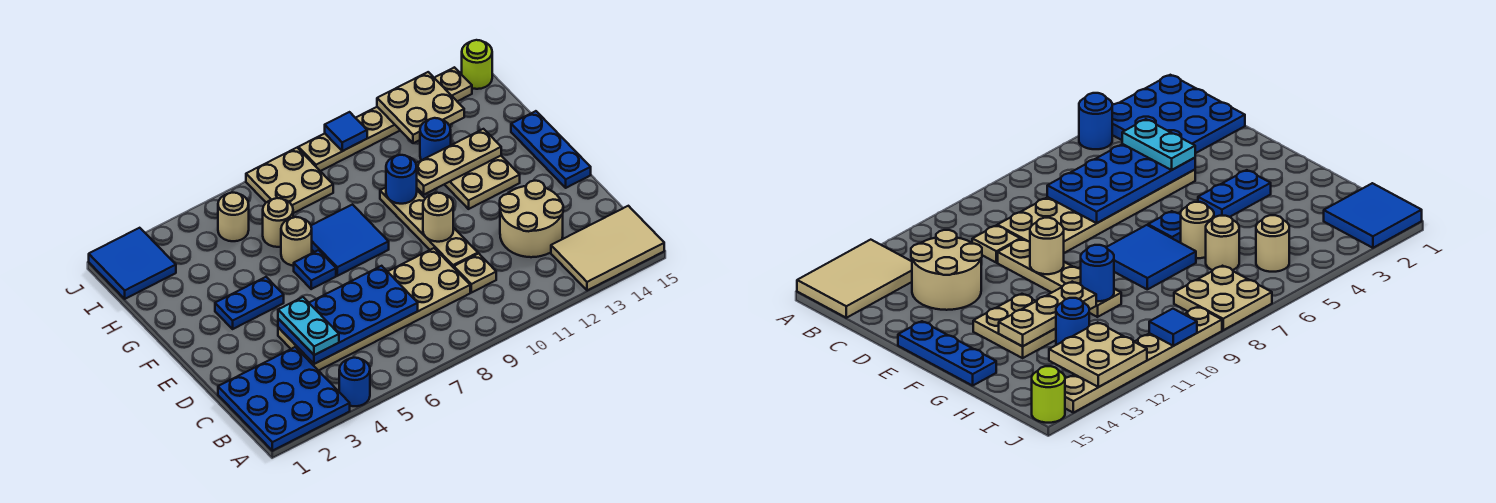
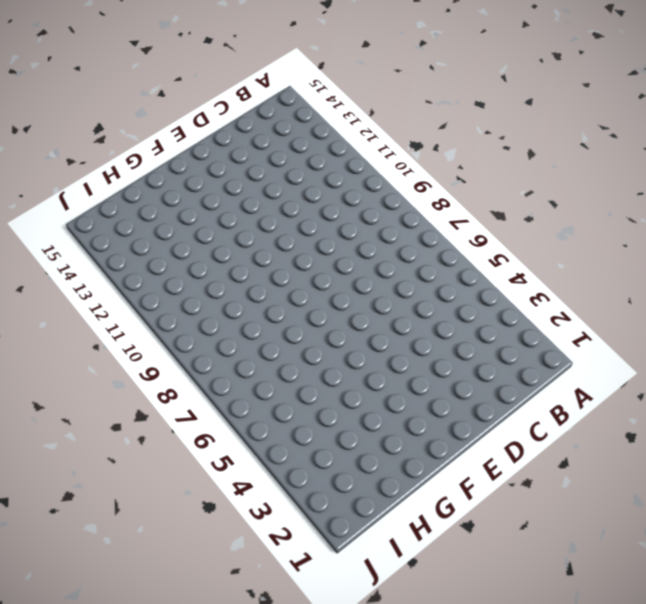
none -> blue plate A1:C3 level 1
none -> blue round brick A4 level 1
none -> tan tile A13:B15 level 1

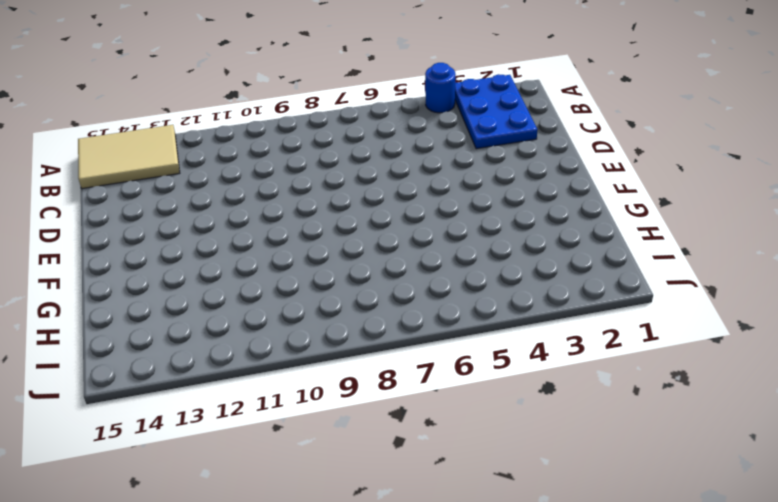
blue plate A2:C3 level 1 -> blue plate A1:C3 level 1
none -> tan plate C4:D9 level 1
none -> tan plate C10 level 1
none -> tan round brick C12:D13 level 1

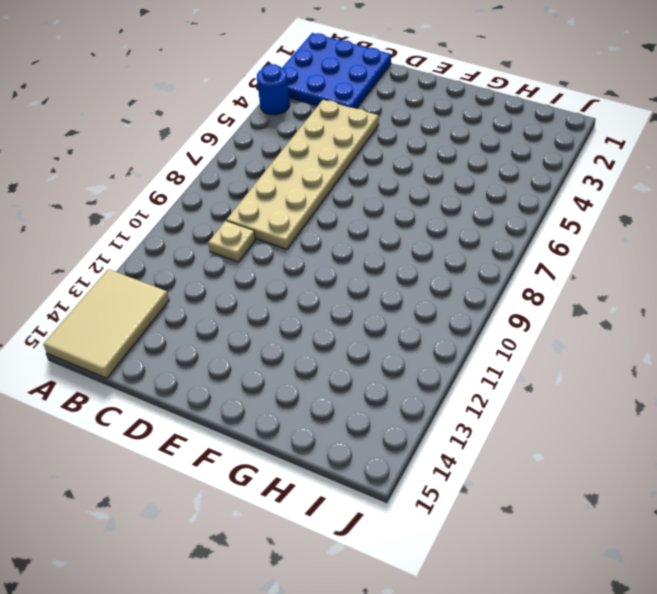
none -> tan round brick C12:D13 level 1
none -> tan plate D10:G10 level 1
none -> blue plate E15:G15 level 1

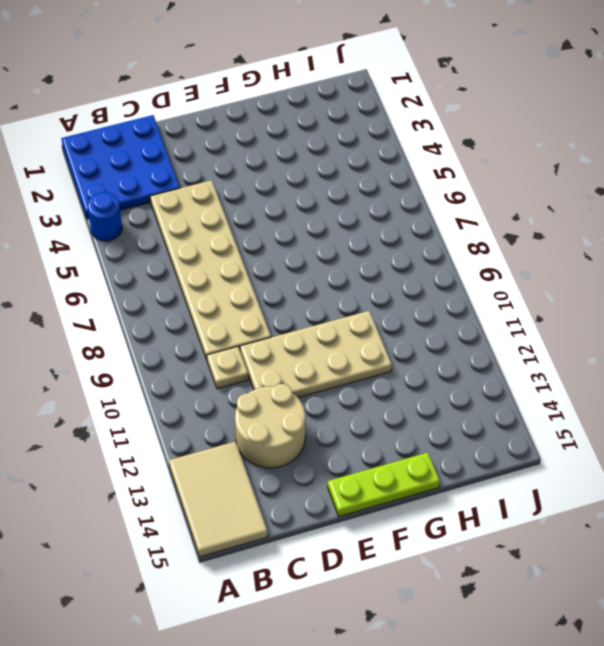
tan plate D10:G11 level 1 -> tan plate D10:G10 level 1
lime plate E15:G15 level 1 -> blue plate E15:G15 level 1
none -> blue plate F3:F4 level 1
none -> blue plate F6 level 1
none -> blue tile F7:G8 level 1

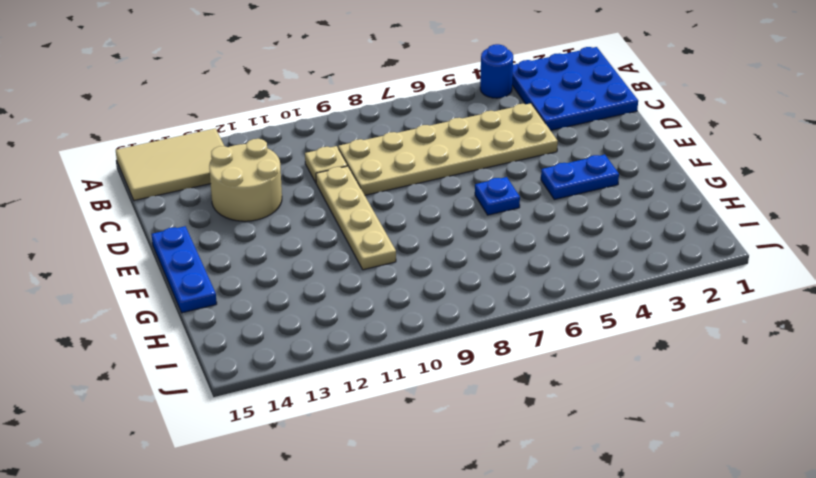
none -> blue tile F7:G8 level 1
none -> tan plate F12:G13 level 1
none -> tan round brick G6 level 1

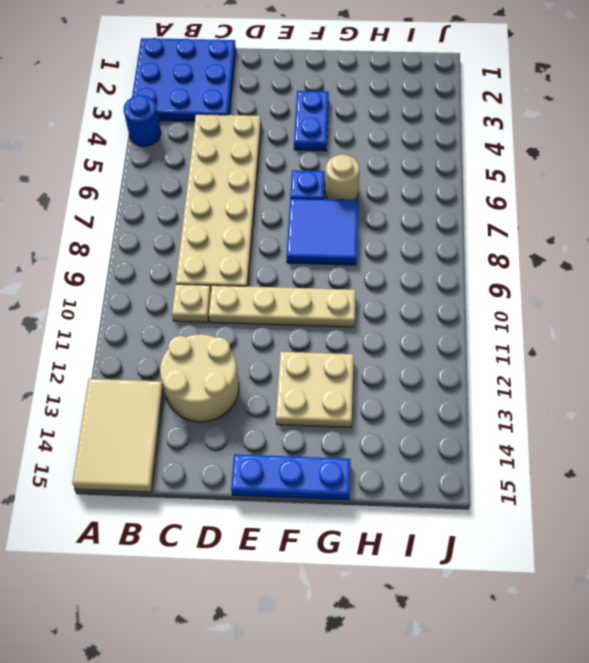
none -> tan round brick H6 level 1
none -> blue round brick H12 level 1
none -> blue tile I1:J2 level 1

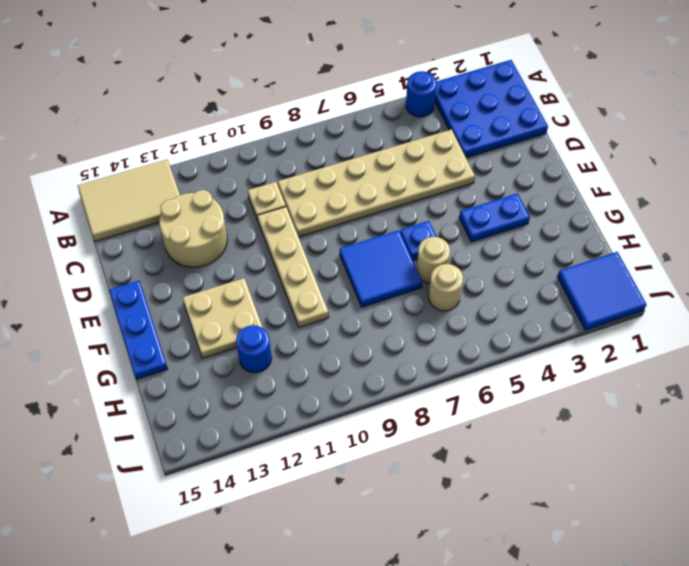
none -> tan round brick I5 level 1
none -> tan plate I7:J8 level 1
none -> tan plate J9:J14 level 1

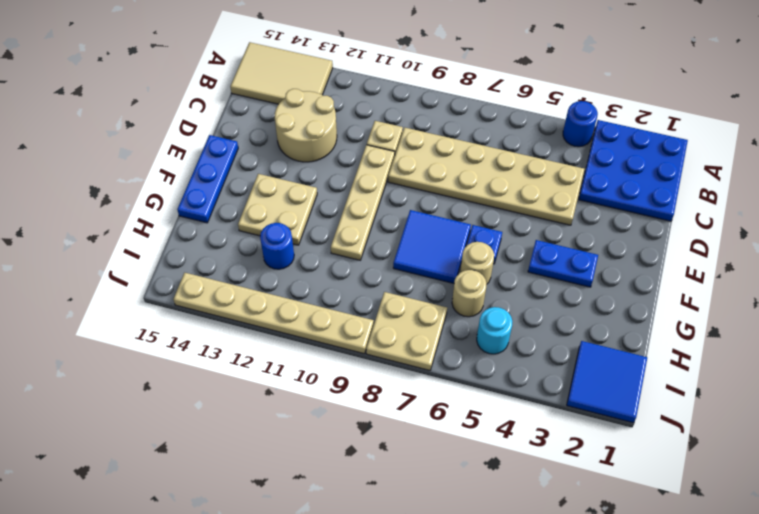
cyan round brick I5 level 1 -> tan round brick I5 level 1
none -> lime round brick J15 level 1
none -> blue plate C4:D7 level 2
none -> tan round brick E10 level 2

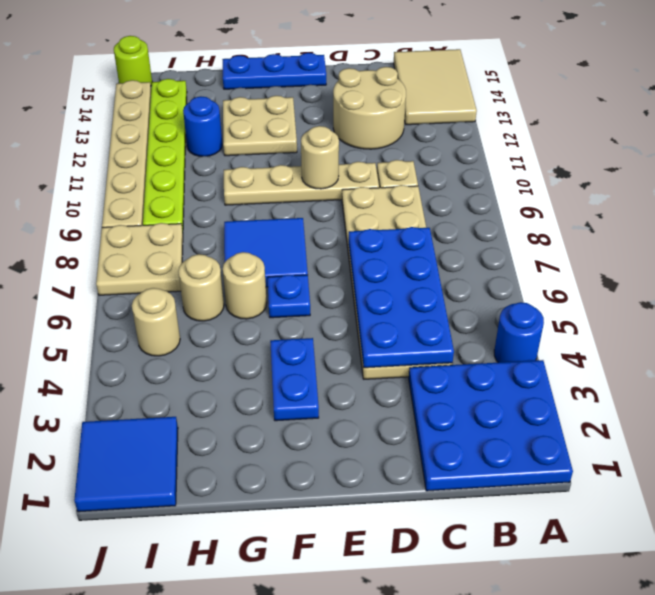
lime plate I9:I14 level 1 -> none
none -> blue round brick G10 level 2
none -> tan plate G11:G13 level 2
none -> tan plate I12:J13 level 2

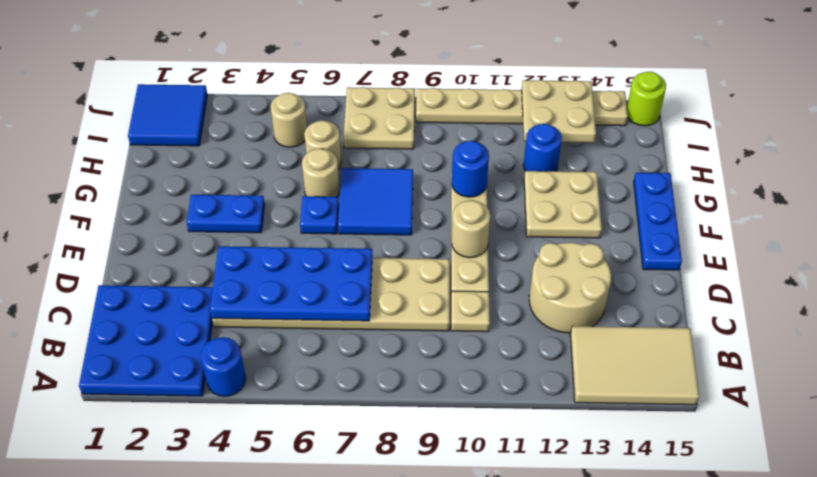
none -> tan plate G11:G13 level 2
none -> blue tile J10 level 2
none -> cyan plate C4:D4 level 3

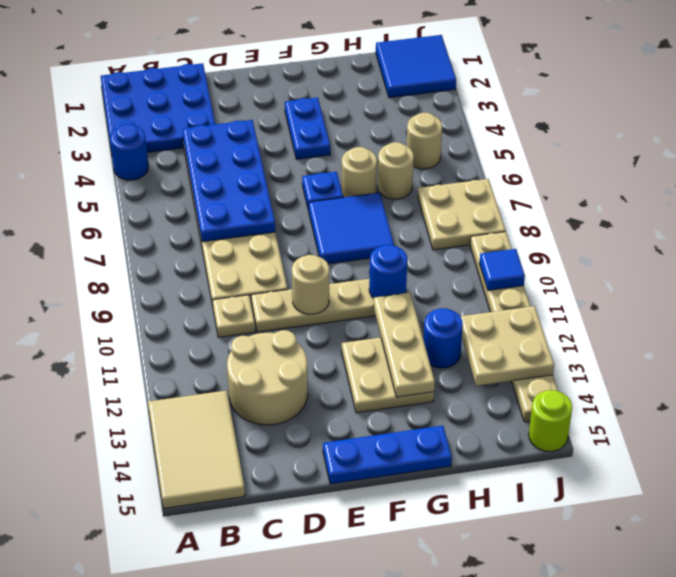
none -> cyan plate C4:D4 level 3

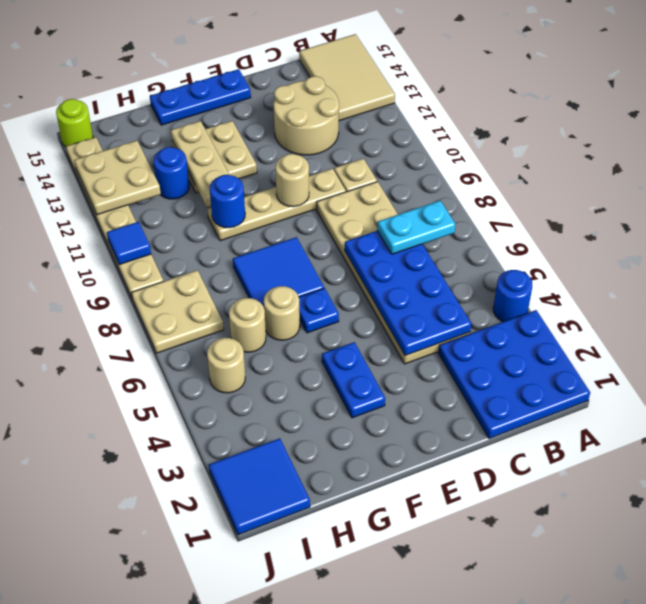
cyan plate B7:C7 level 3 -> cyan plate C4:D4 level 3

